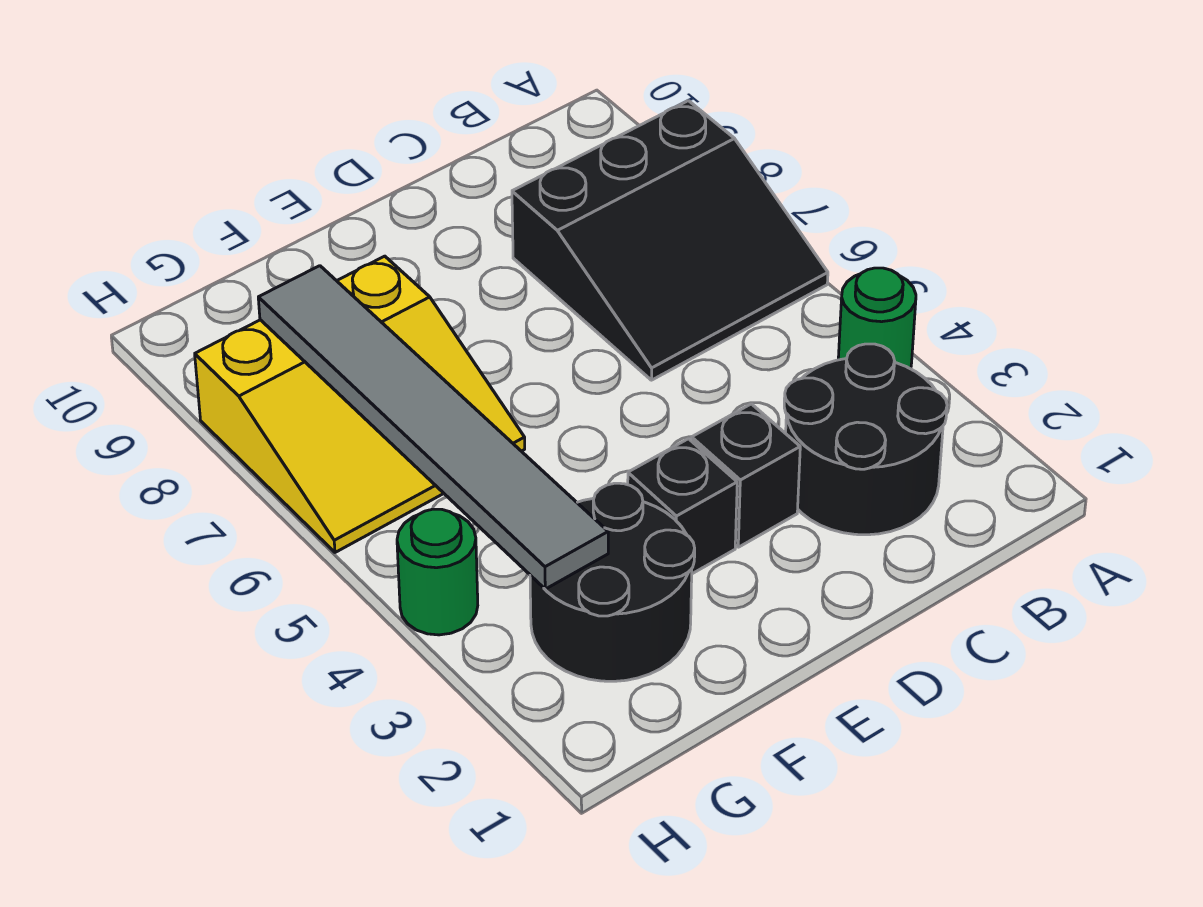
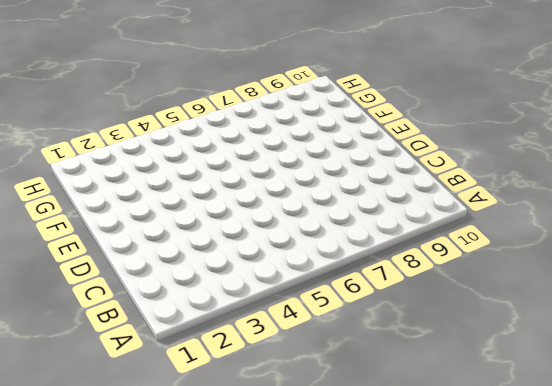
none -> green round brick A4 level 1
none -> black slope A6:C8 level 1 top 8

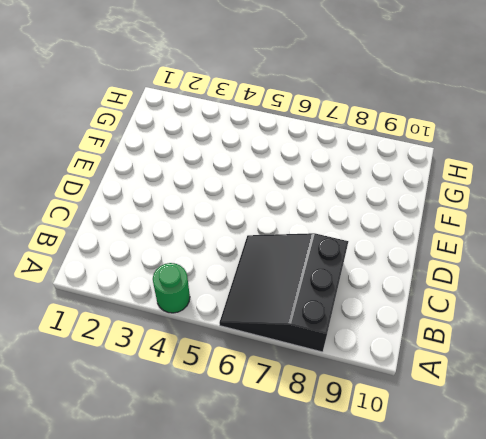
none -> black round brick B2:C3 level 1
none -> black brick D3 level 1

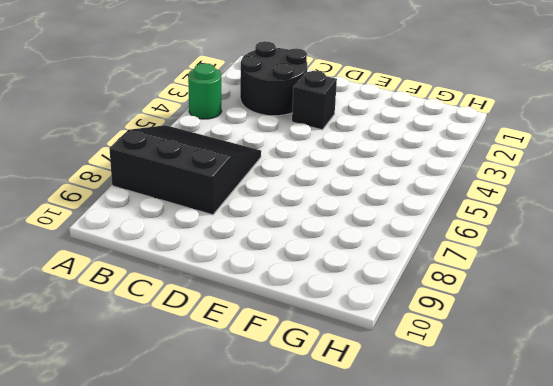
none -> black brick E3 level 1
none -> black round brick F2:G3 level 1

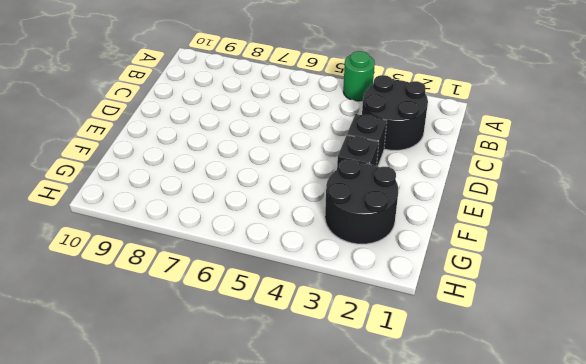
none -> black slope A6:C8 level 1 top 8
none -> yellow slope F6:H8 level 1 top 8

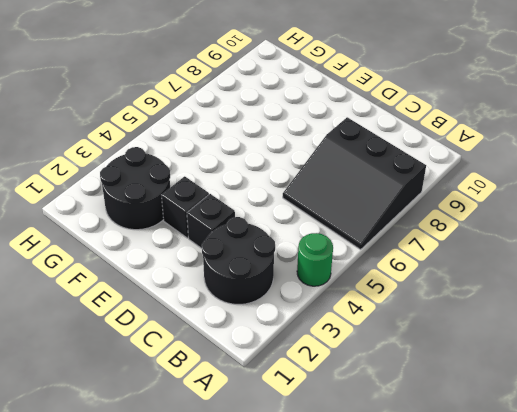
none -> yellow slope F6:H8 level 1 top 8
none -> green round brick H4 level 1

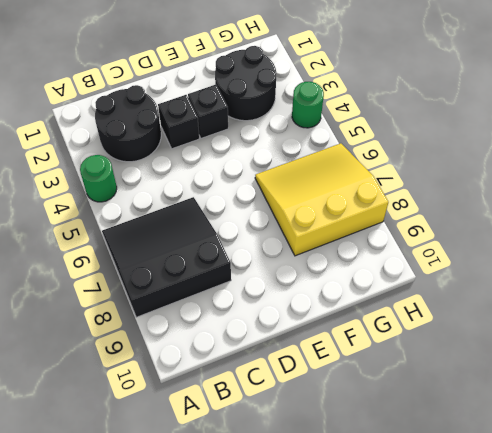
none -> grey tile G3:G8 level 2

